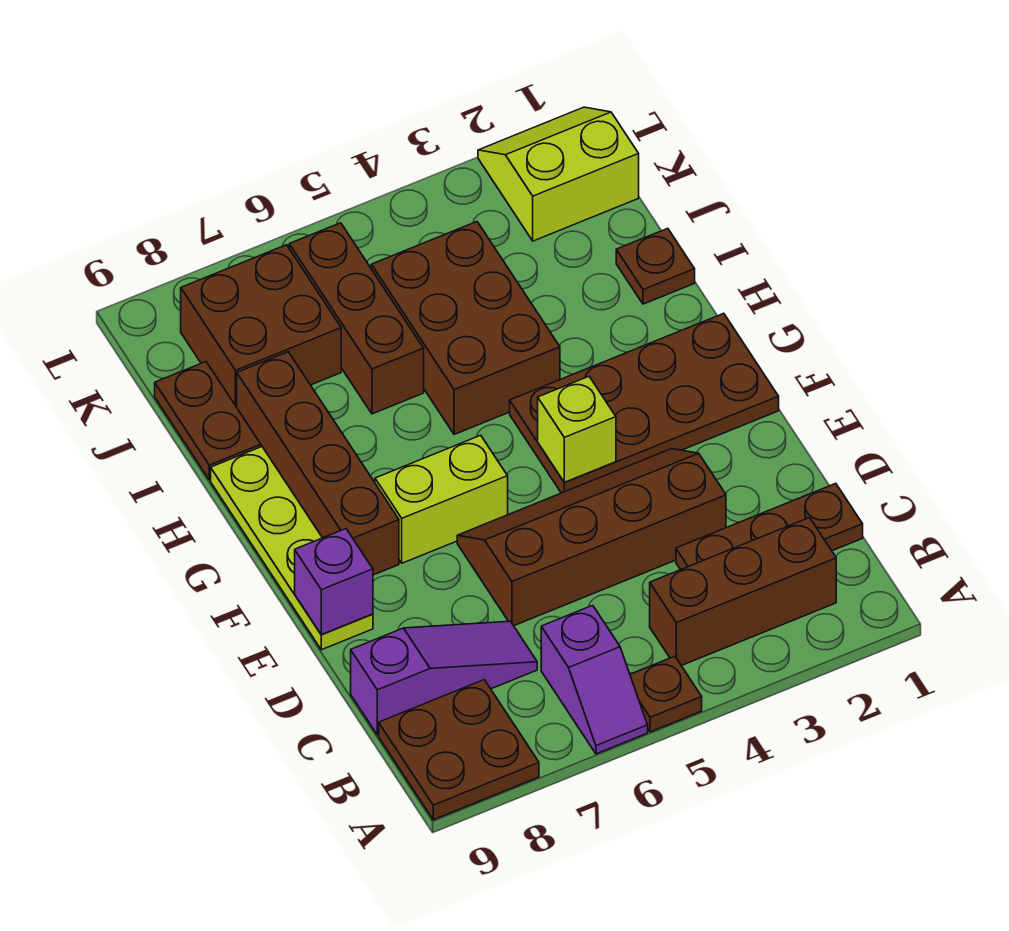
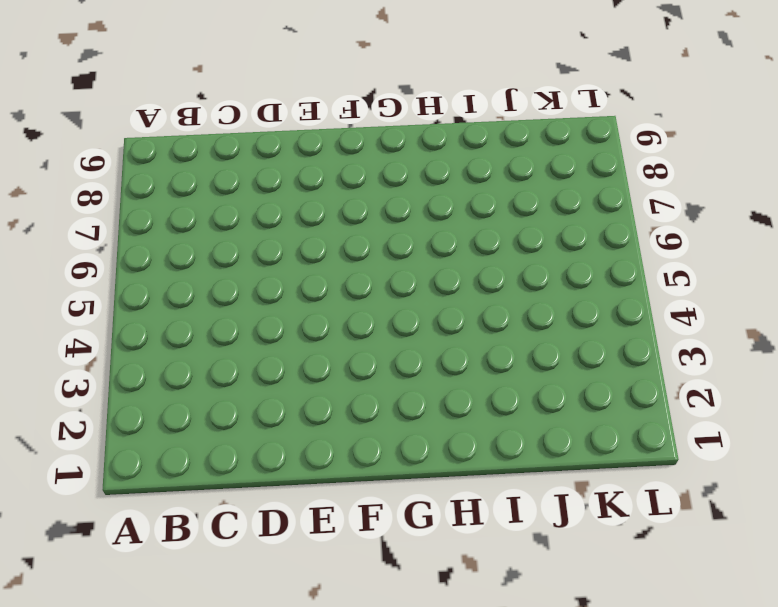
none -> brown plate A5 level 1
none -> purple slope A6:B6 level 1 top B
none -> brown plate A8:B9 level 1

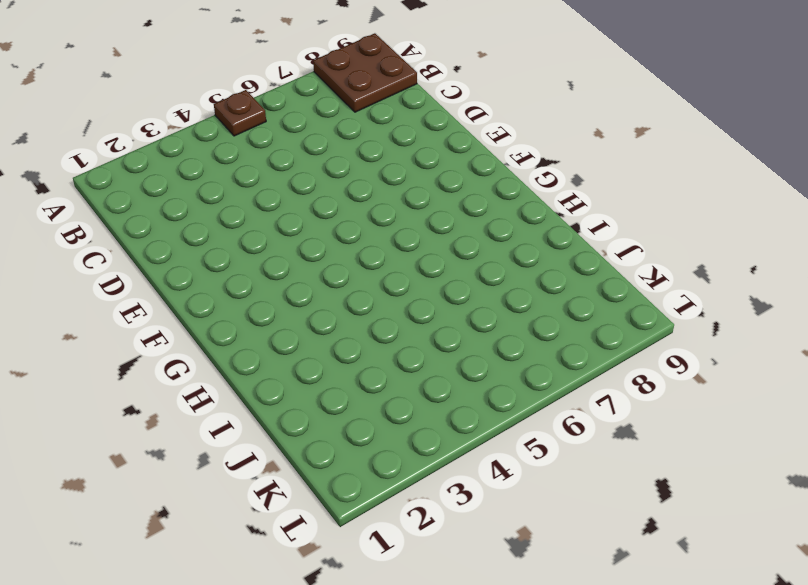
none -> purple slope A6:B6 level 1 top B
none -> brown brick B2:B4 level 1
none -> brown plate C1:C3 level 1

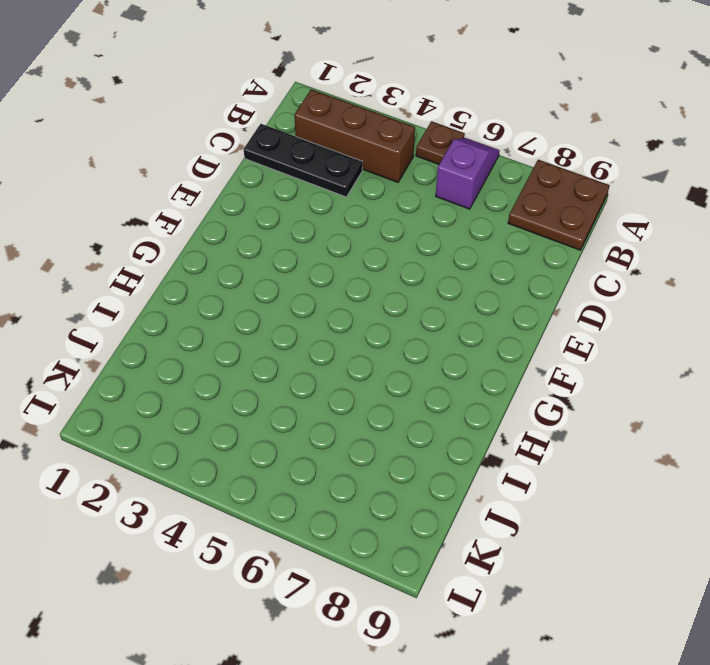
black plate C1:C3 level 1 -> brown plate C1:C3 level 1
none -> purple slope C7:C9 level 1 top 9
none -> brown slope D3:E6 level 1 top D
none -> lime plate E9:H9 level 1

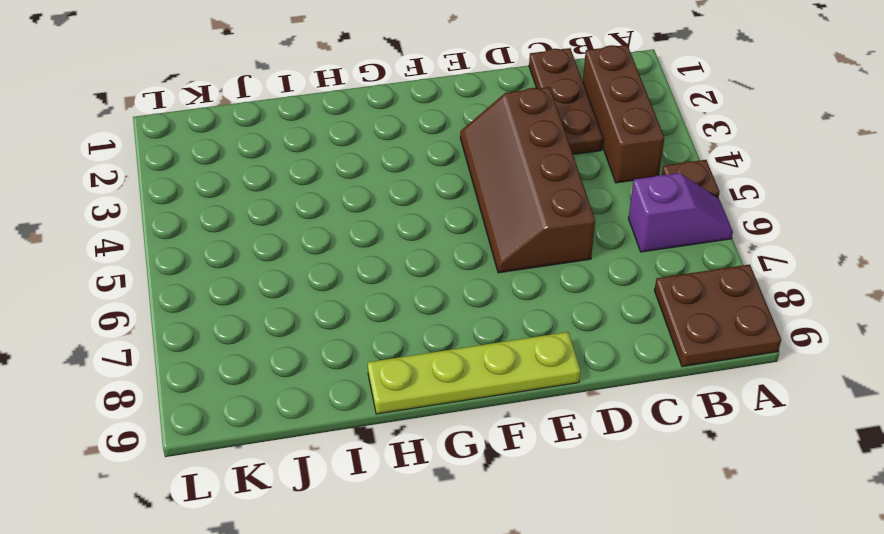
none -> purple slope C7:C9 level 1 top 9
none -> brown plate F1:G4 level 1
none -> lime brick F6:F7 level 1

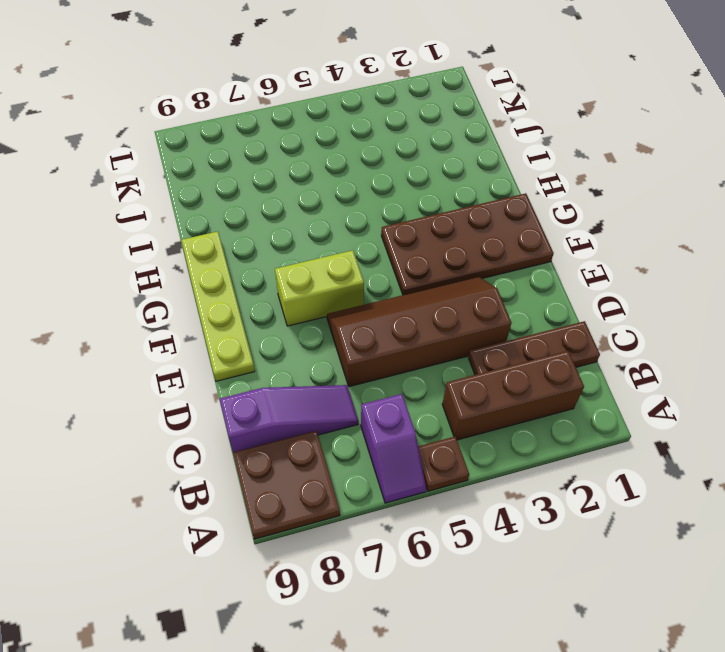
none -> brown brick F8:I8 level 1
none -> brown brick H4:J5 level 1
none -> brown plate I1 level 1

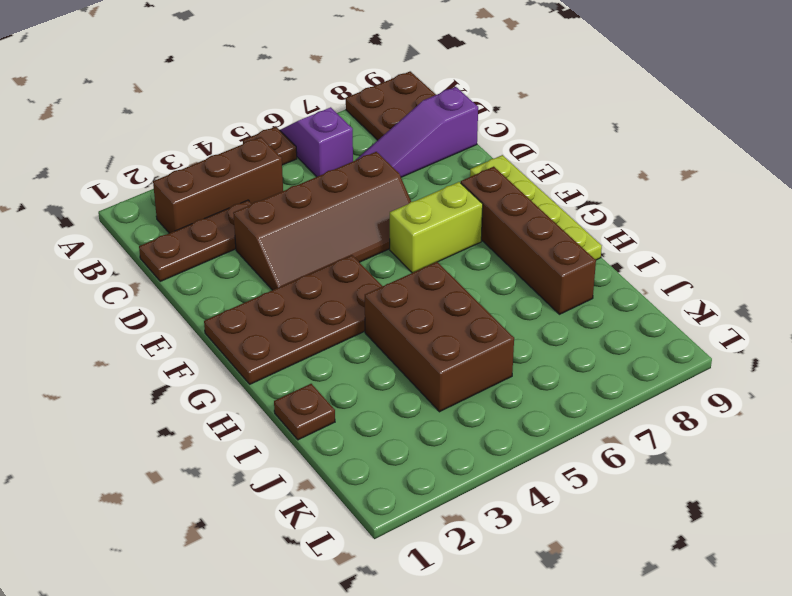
none -> brown brick I6:K6 level 1
none -> brown plate I9:J9 level 1
none -> brown brick J7:K8 level 1

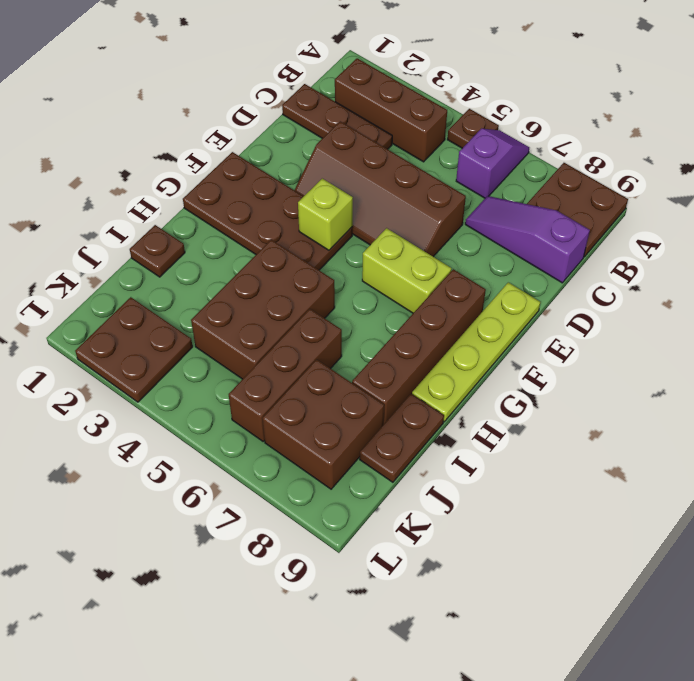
brown plate K2:L3 level 1 -> lime slope K1:L2 level 1 top K
none -> purple brick E9 level 2

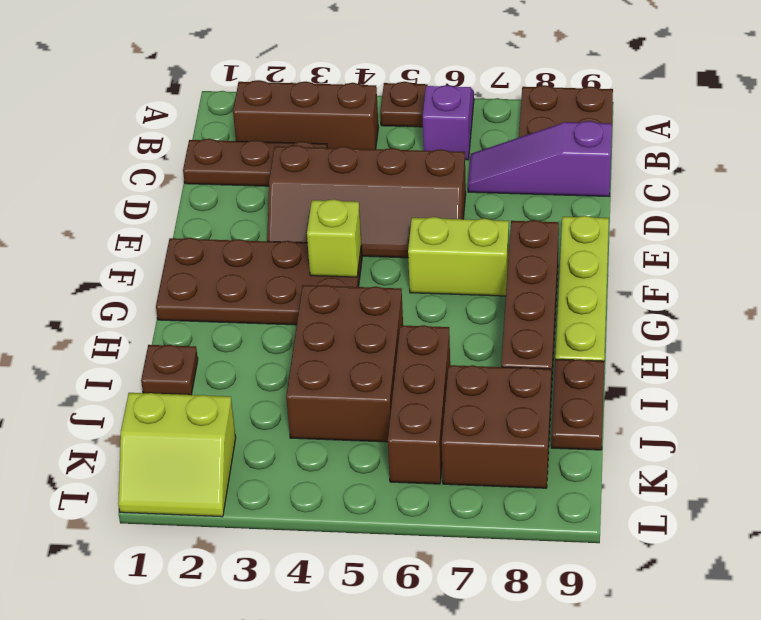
none -> purple brick E9 level 2

